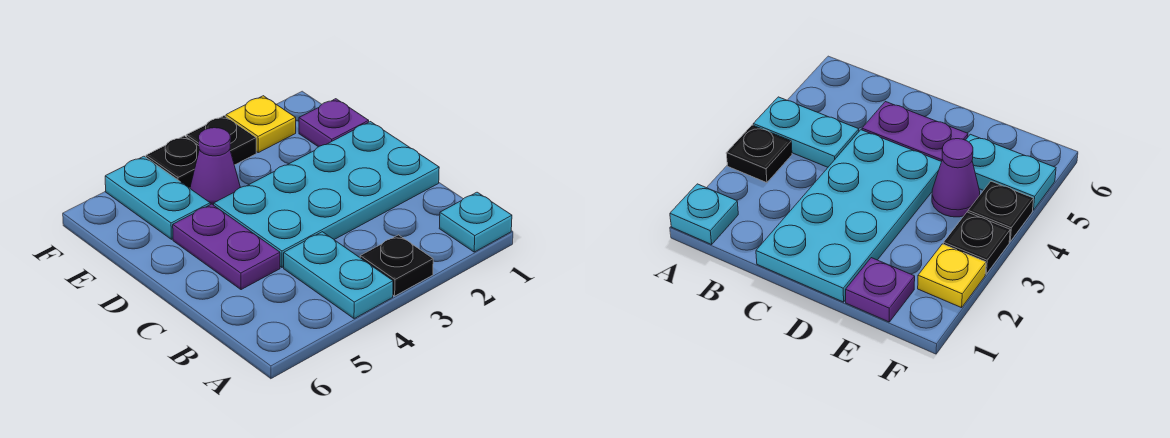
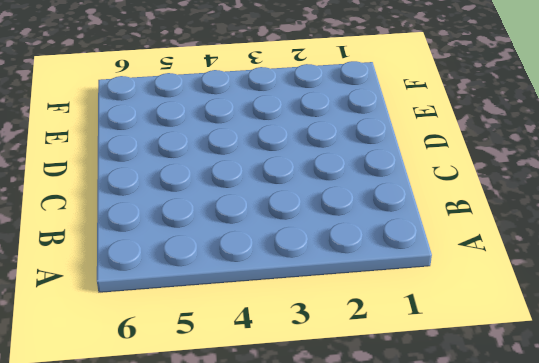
none -> cyan plate A1 level 1
none -> black plate A3 level 1

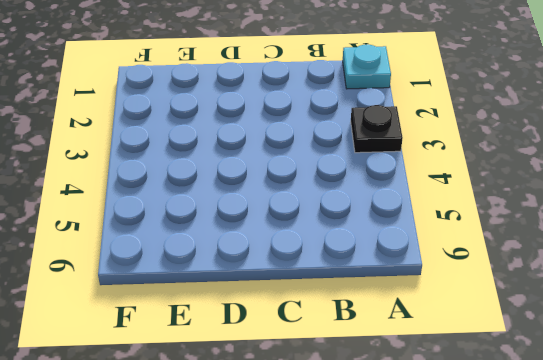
none -> cyan plate A4:B4 level 1
none -> cyan plate C1:D4 level 1

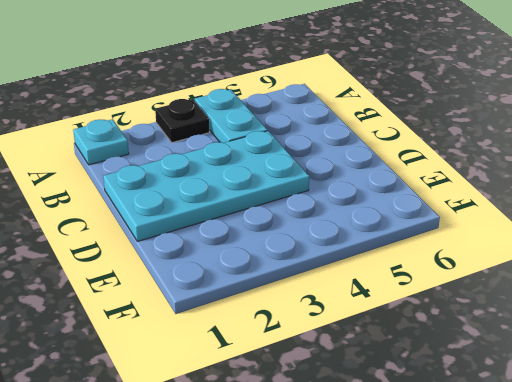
none -> purple plate C5:D5 level 1
none -> purple plate E1 level 1

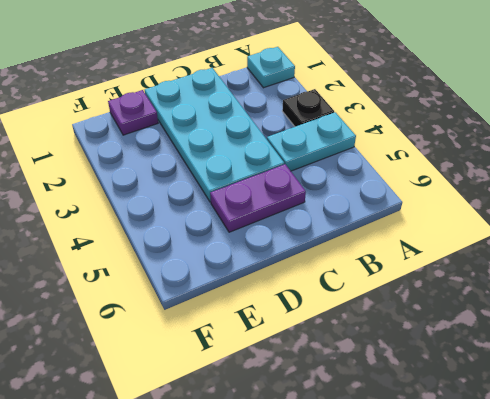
none -> purple cone E4 level 1
none -> cyan plate E5:F5 level 1

